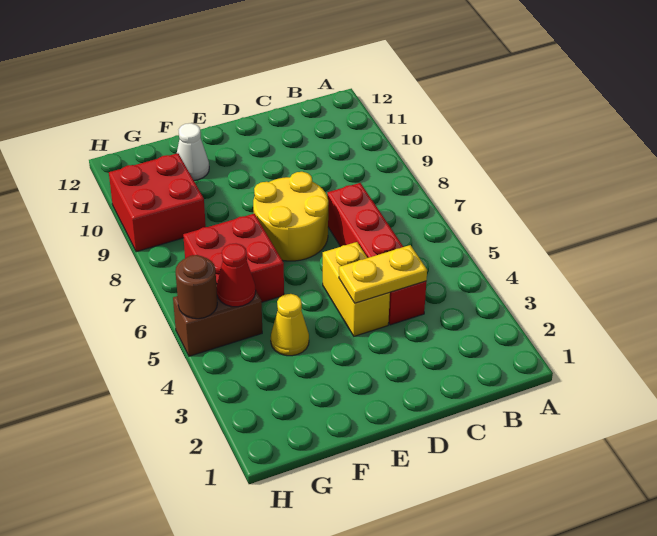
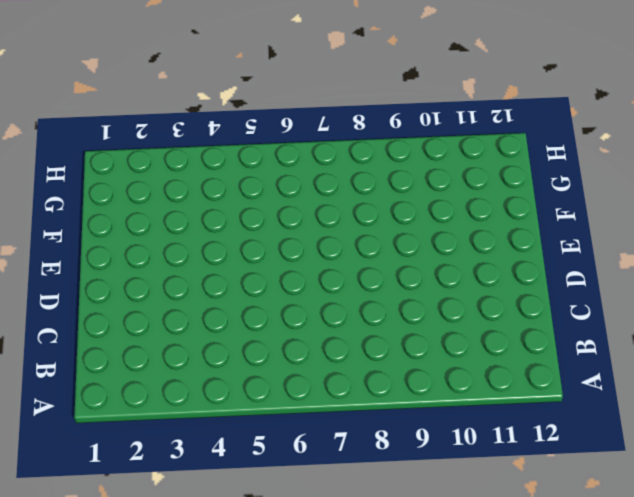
none -> red brick C4:C7 level 1
none -> yellow brick D4:D5 level 1

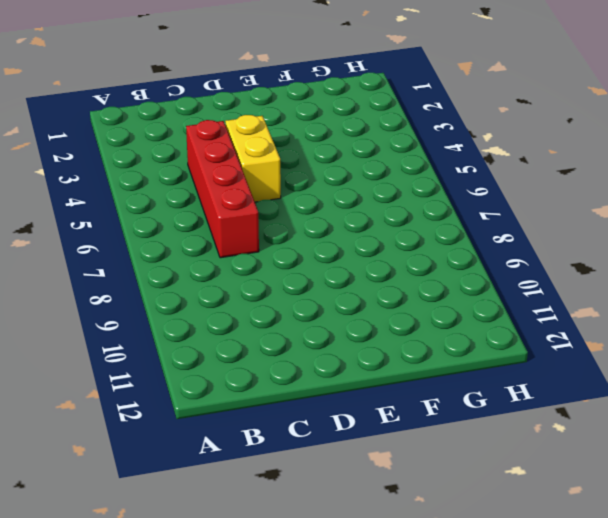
none -> yellow round brick D7:E8 level 1
none -> yellow cone F4 level 1

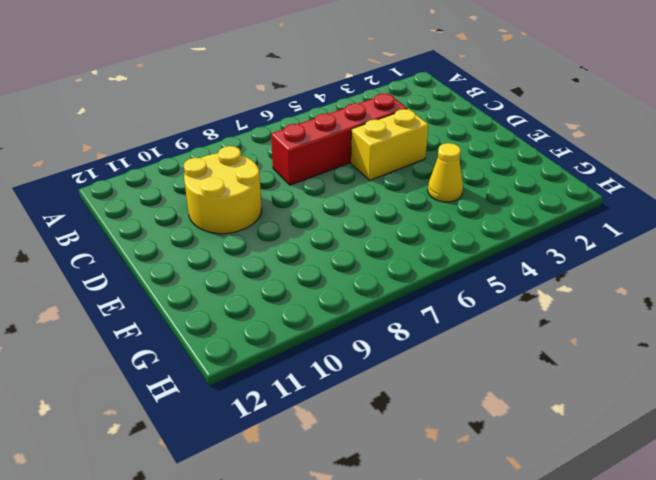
yellow round brick C9:D10 level 1 -> yellow round brick D7:E8 level 1
none -> red brick F6:G7 level 1
none -> white cone F11 level 1

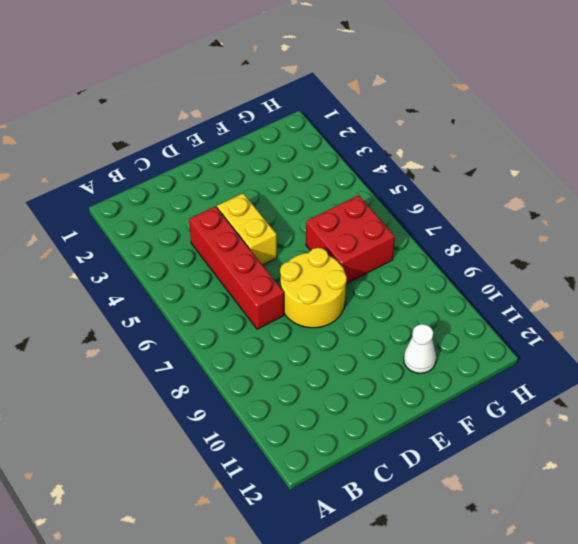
none -> yellow cone F4 level 1
none -> brown brick G5:H5 level 1

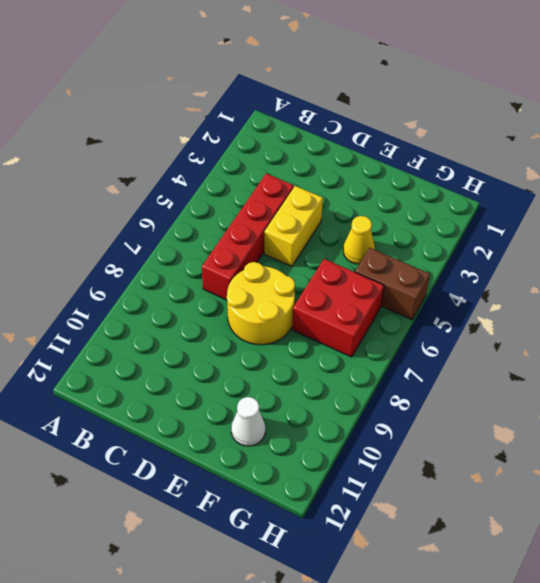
none -> red brick G9:H10 level 1
none -> yellow plate C4:D4 level 2

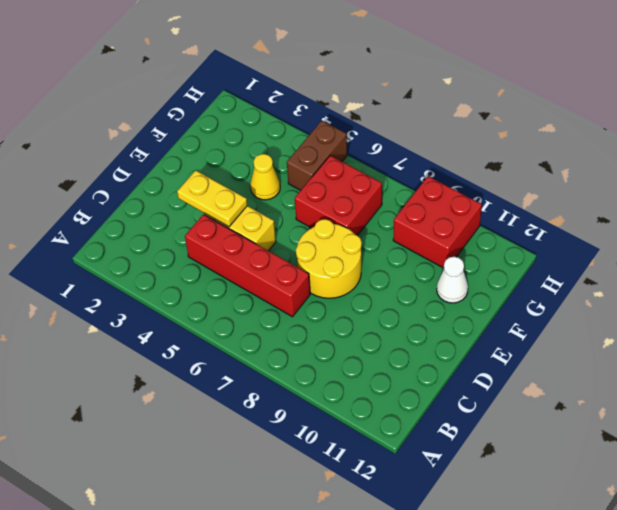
yellow plate D3:D4 level 2 -> yellow plate C4:D4 level 2
none -> red cone G5 level 2
none -> brown round brick H5 level 2

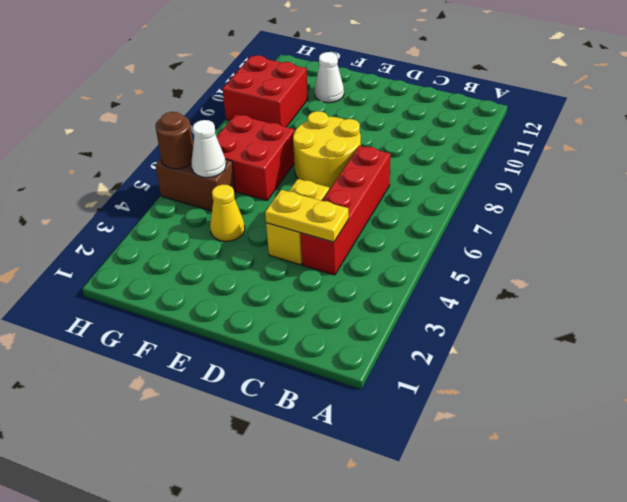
white cone G5 level 2 -> red cone G5 level 2

